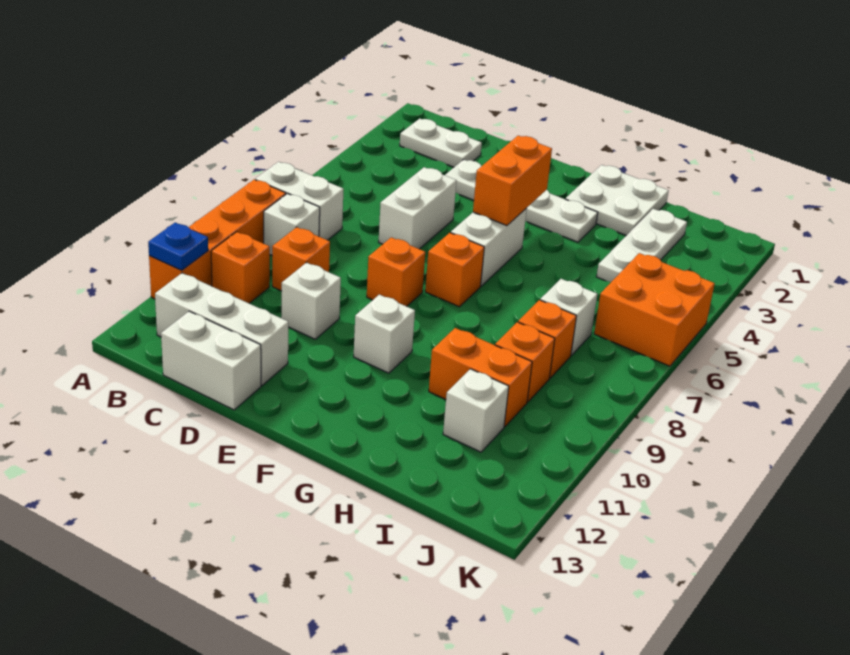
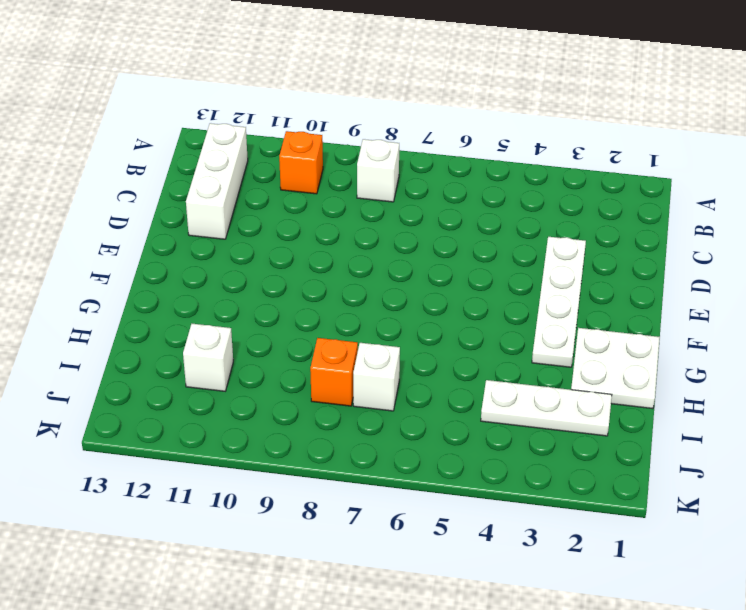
none -> white brick A7:B7 level 1
none -> orange brick A8:A11 level 1
none -> white plate B2:C2 level 1

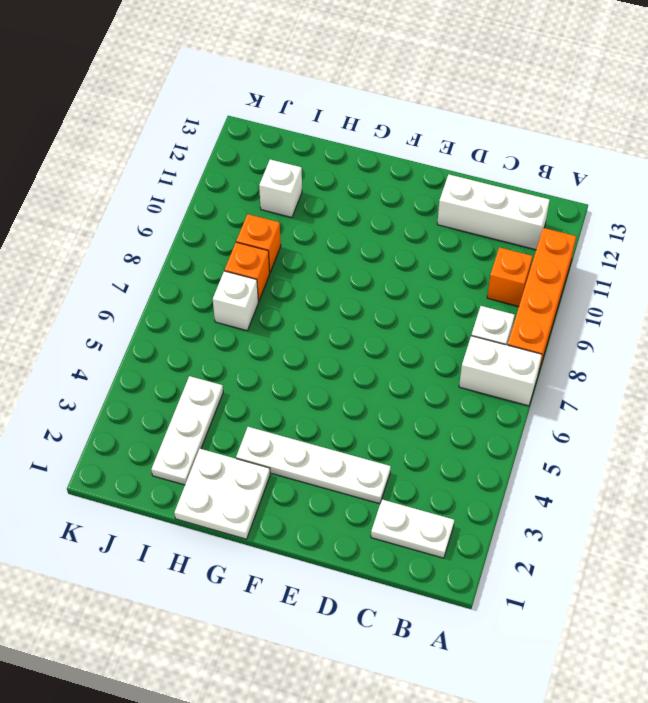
none -> orange brick C9 level 1
none -> white brick C13:D13 level 1
none -> white brick D5:D6 level 1

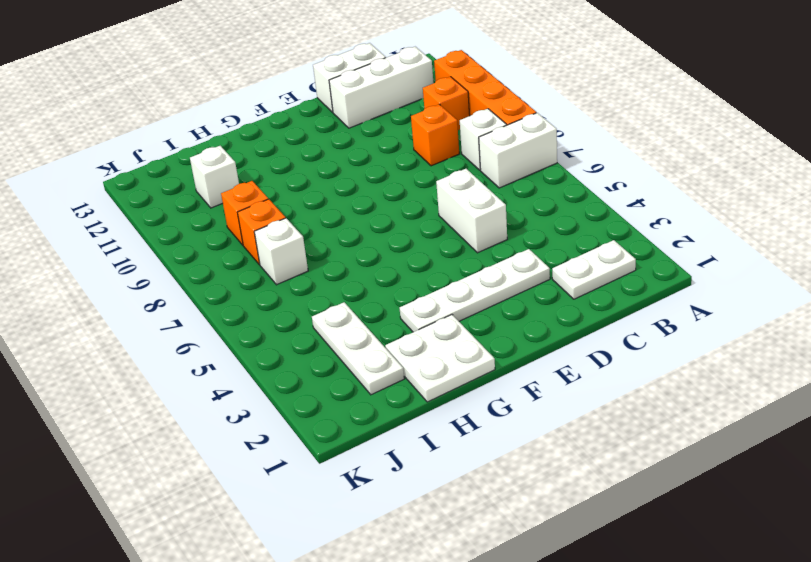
none -> white brick D10 level 1
none -> orange brick E8 level 1
none -> white brick F5:F6 level 1

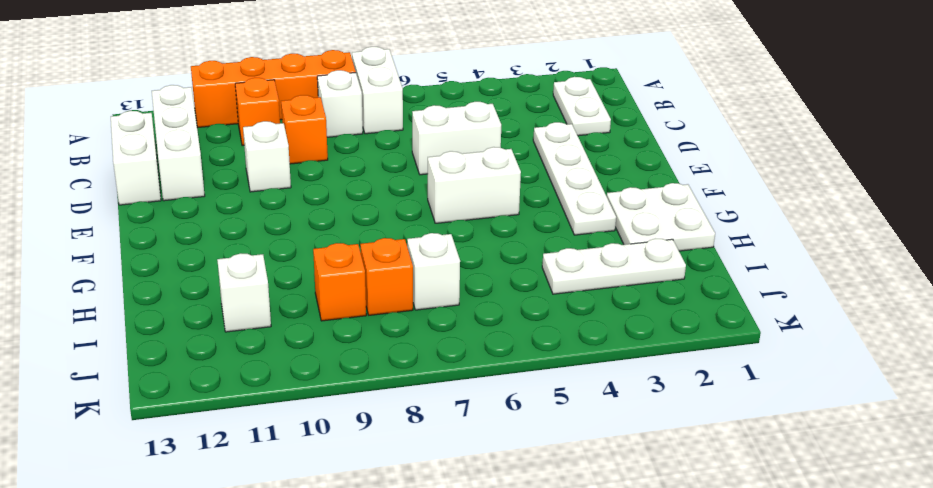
none -> orange brick E8 level 1
none -> orange brick F7 level 1
none -> white brick F10 level 1

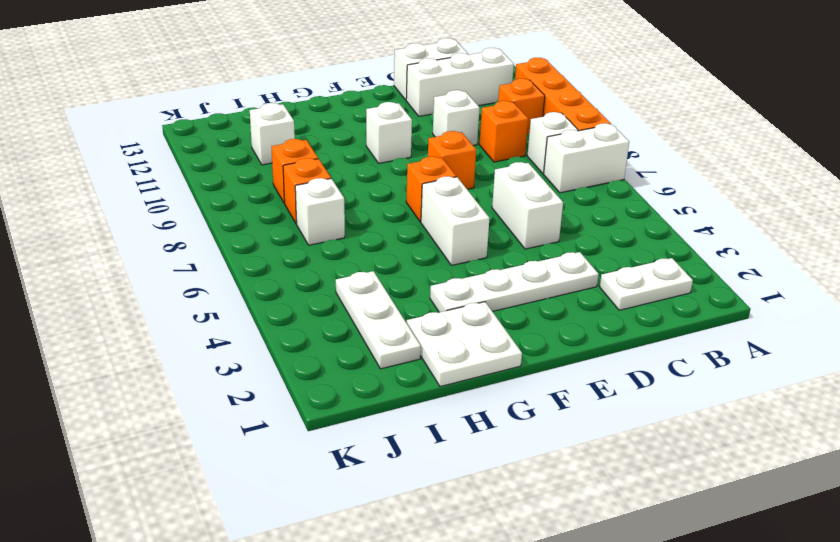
none -> orange brick H10:I10 level 1
none -> orange brick J5:K6 level 1
none -> blue plate A11 level 2

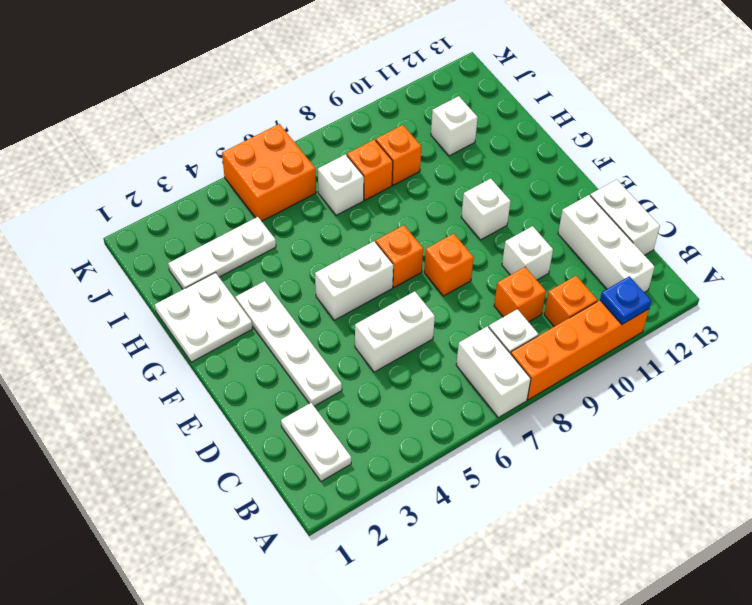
none -> orange brick H10:I10 level 1
none -> orange brick F4:F5 level 2

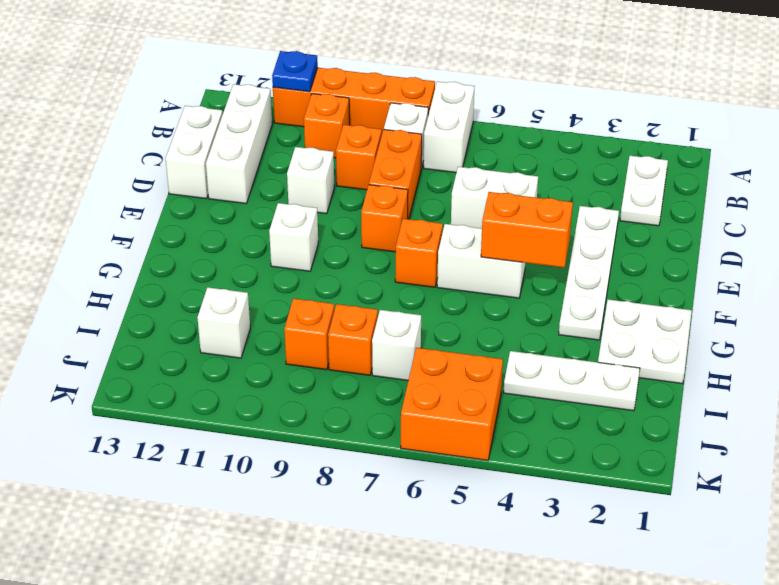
orange brick C8:D8 level 1 -> orange brick H10:I10 level 1

